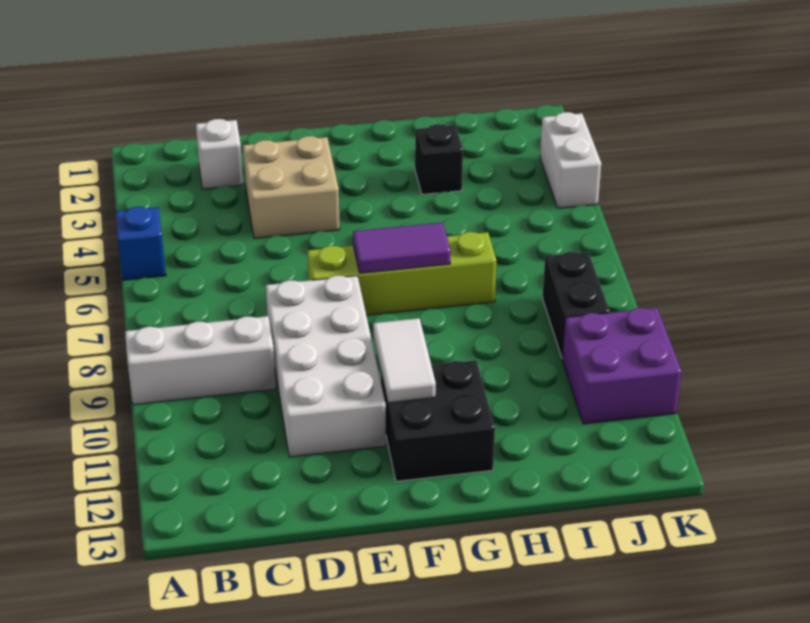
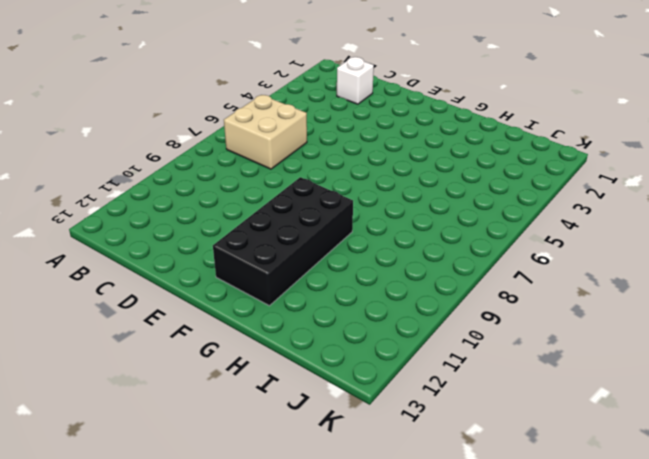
tan brick B6:C7 level 1 -> tan brick D3:E4 level 1
black brick F9:G12 level 1 -> black brick F11:G12 level 1
none -> blue brick A5 level 1
none -> white brick A9:C9 level 1
none -> white brick D8:E11 level 1

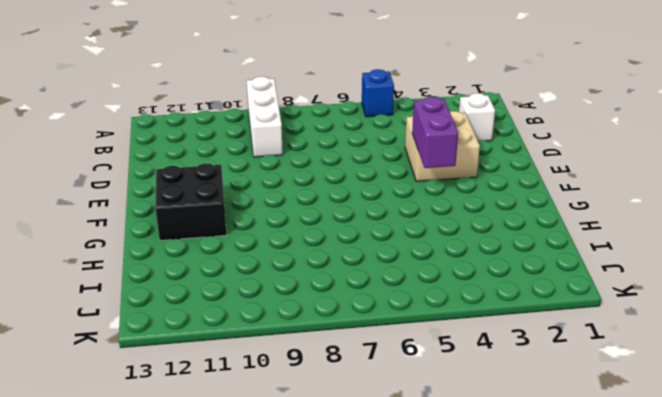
purple brick E4:F4 level 2 -> none
none -> white brick D8:E11 level 1
none -> lime brick E7:H7 level 1
none -> black brick H3 level 1

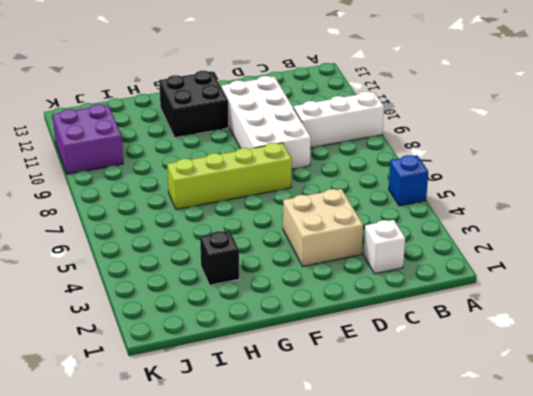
none -> black brick J8:J9 level 1
none -> white brick K3:K4 level 1
none -> purple tile F7:G7 level 2

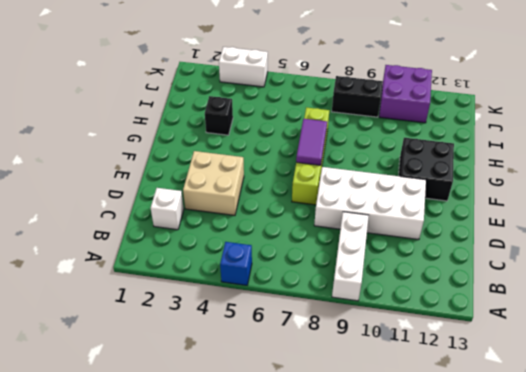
none -> white tile F10:F11 level 2

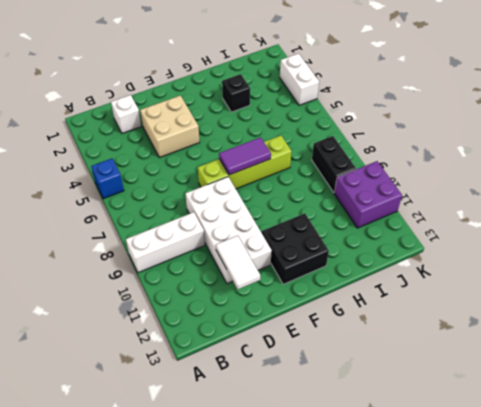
white tile D11:D12 level 2 -> white tile F10:F11 level 2

